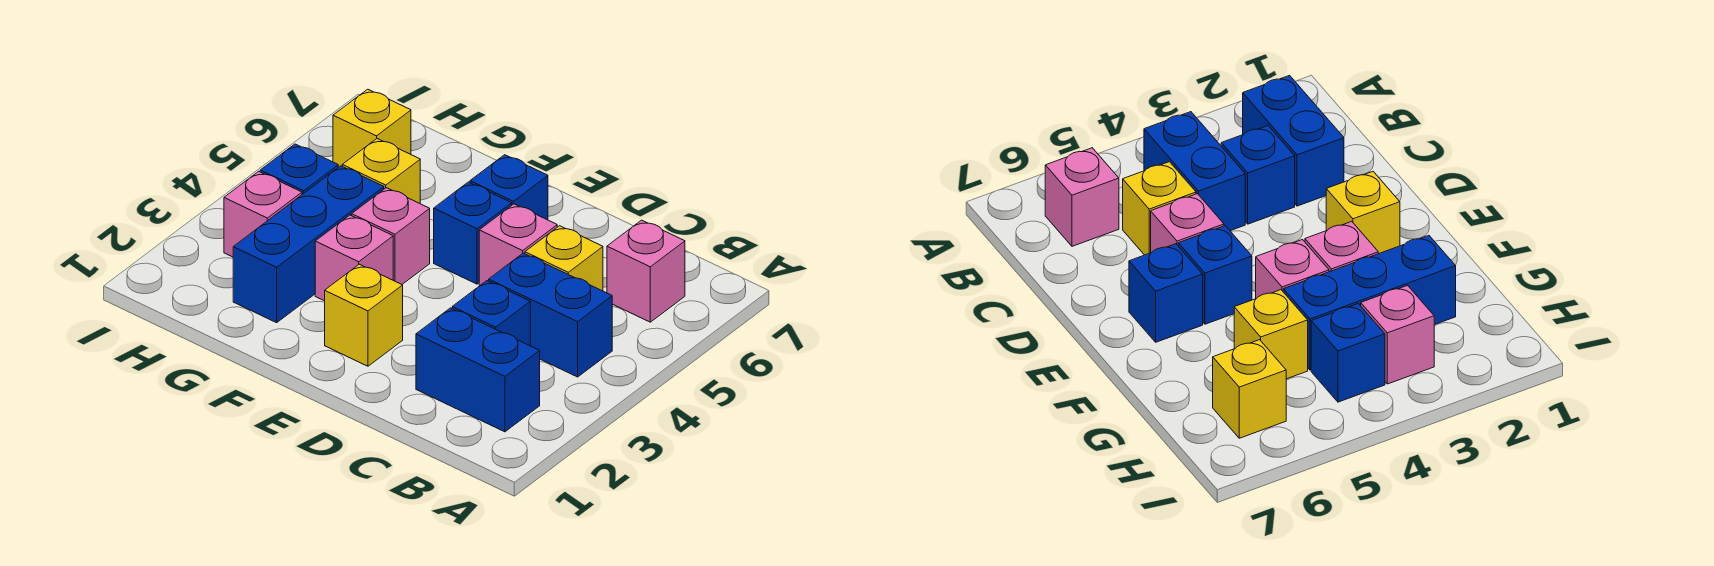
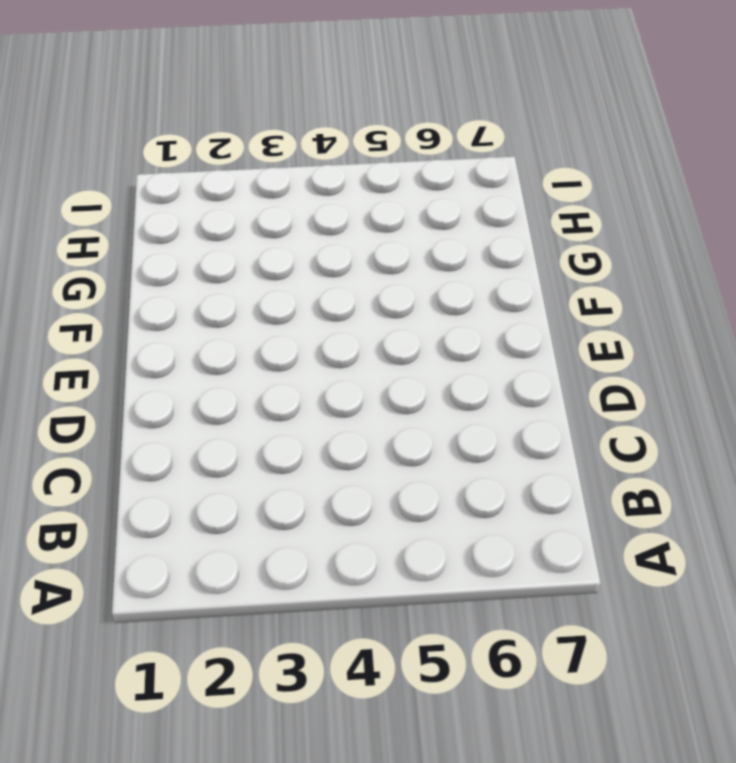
none -> blue brick B2:C2 level 1
none -> blue brick B4:C4 level 1
none -> pink brick B6 level 1

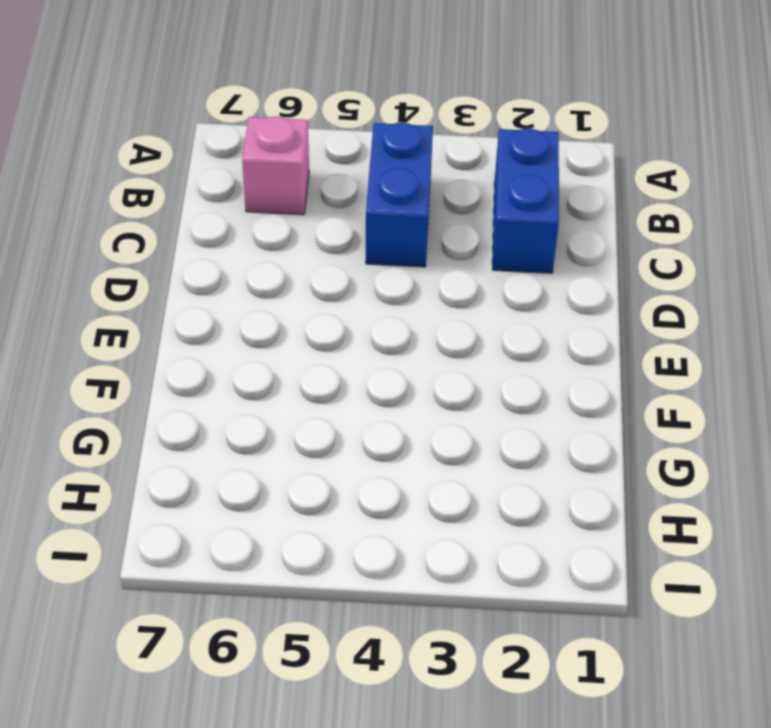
none -> blue brick C3 level 1
none -> yellow brick C5 level 1
none -> pink brick D5 level 1

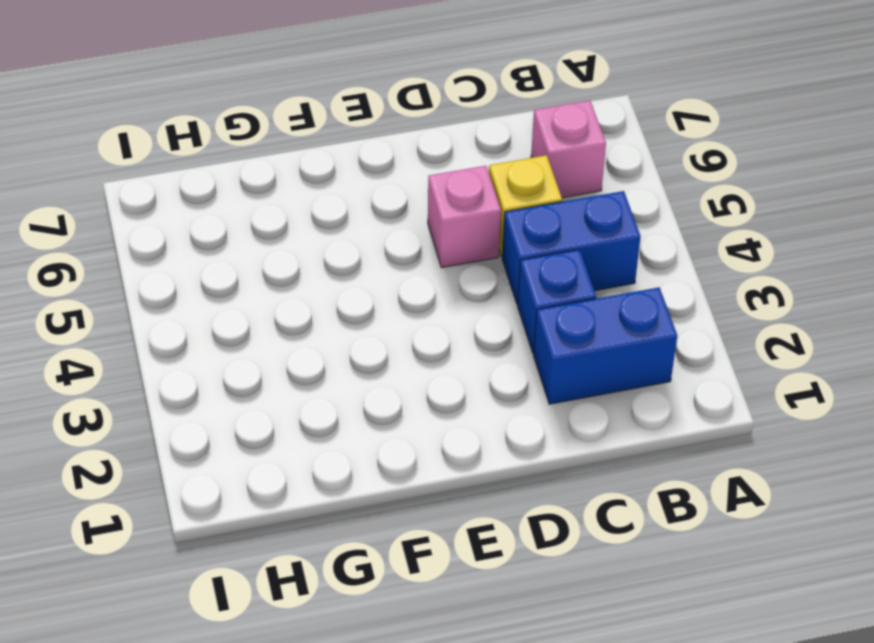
none -> yellow brick E2 level 1
none -> blue brick E5 level 1
none -> blue brick E6 level 1

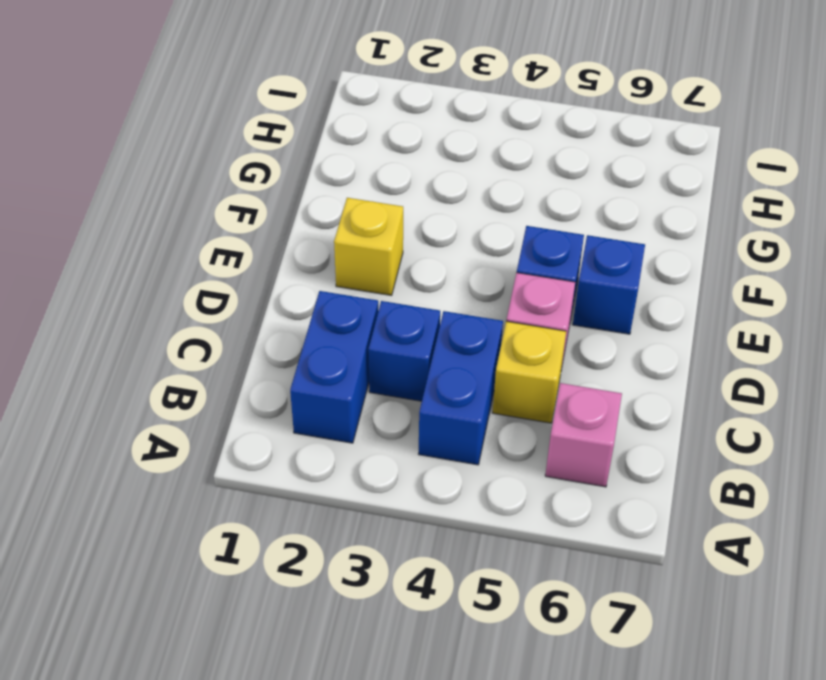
none -> pink brick F3 level 1
none -> pink brick F4 level 1
none -> blue brick G2:G4 level 1

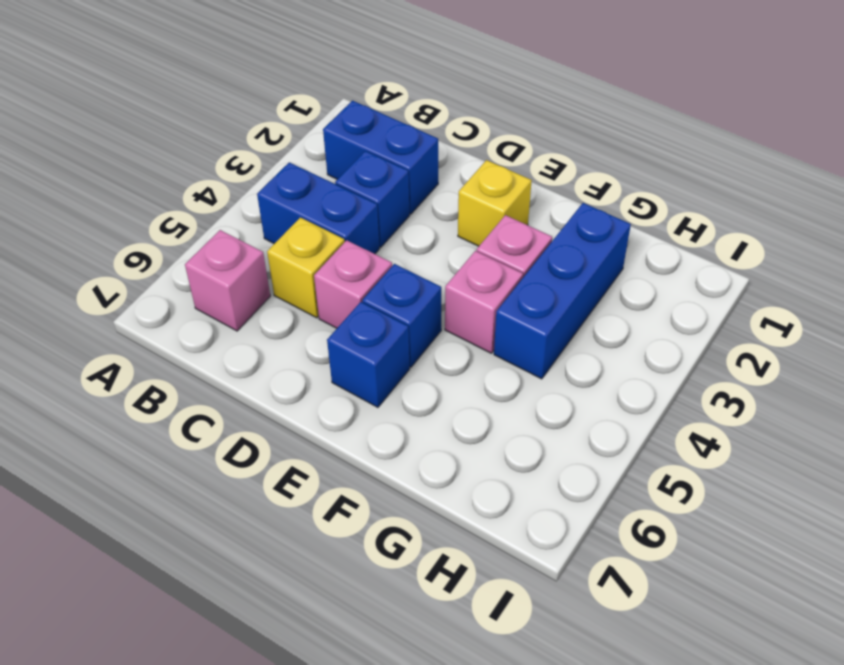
none -> yellow brick G5 level 1
none -> pink brick H3 level 1
none -> blue brick H4 level 1

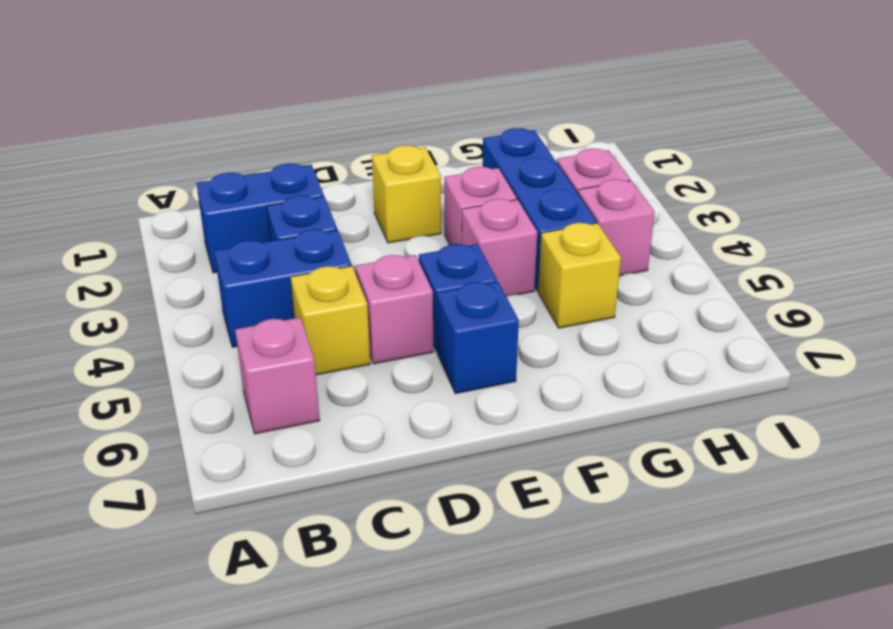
pink brick H4 level 1 -> blue brick H4 level 1
none -> yellow brick H6 level 1

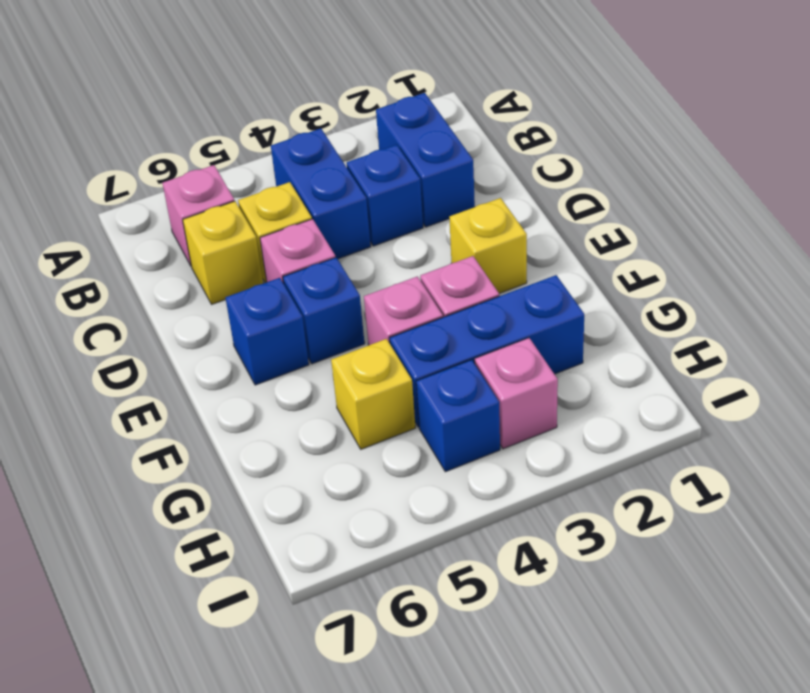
yellow brick C6 level 1 -> yellow brick H6 level 1

